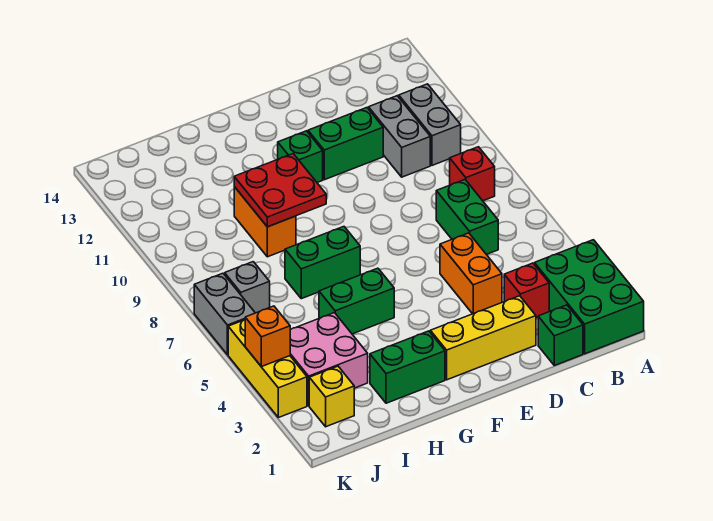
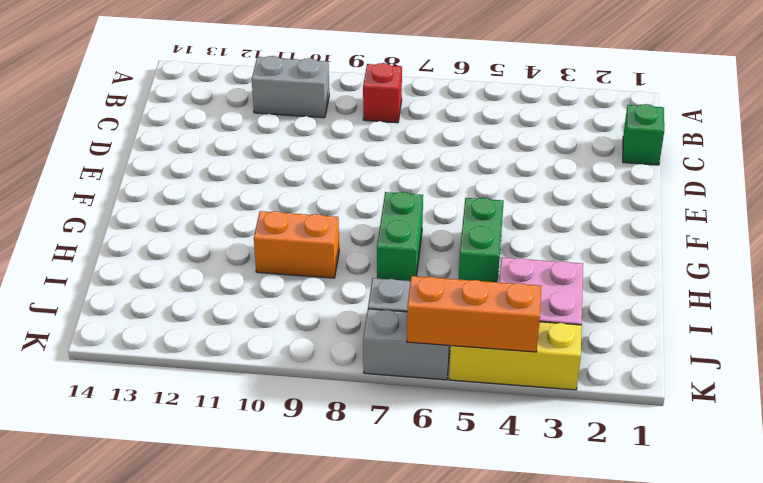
orange brick K4:K6 level 2 -> orange brick K4 level 2
none -> green brick A1:B3 level 1
none -> red brick C3 level 1
none -> green brick C6:C7 level 1

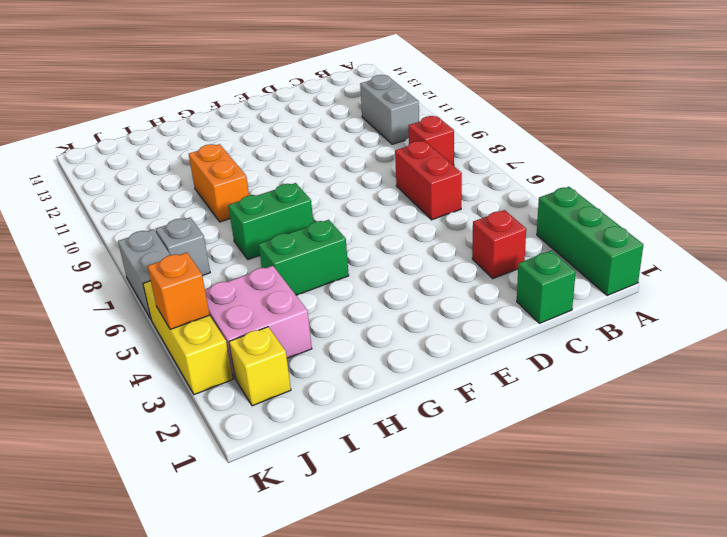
green brick A1:A3 level 1 -> green brick A1:B3 level 1
red brick C6:C7 level 1 -> green brick C6:C7 level 1
none -> grey brick C10:C11 level 1
none -> yellow brick D2:F2 level 1
none -> orange brick D4:D5 level 1

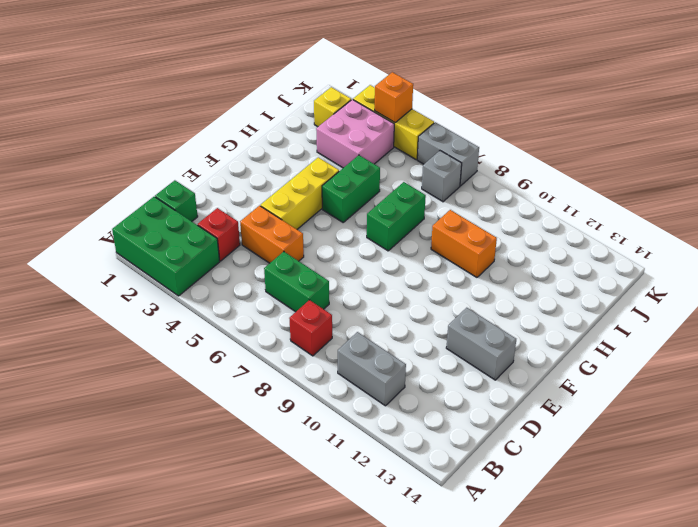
yellow brick E4:G4 level 1 -> yellow brick D2:F2 level 1
grey brick E12:E13 level 1 -> grey brick C10:C11 level 1
none -> green brick D11:E11 level 1
none -> green brick F11 level 1
none -> green brick G2:H2 level 1

